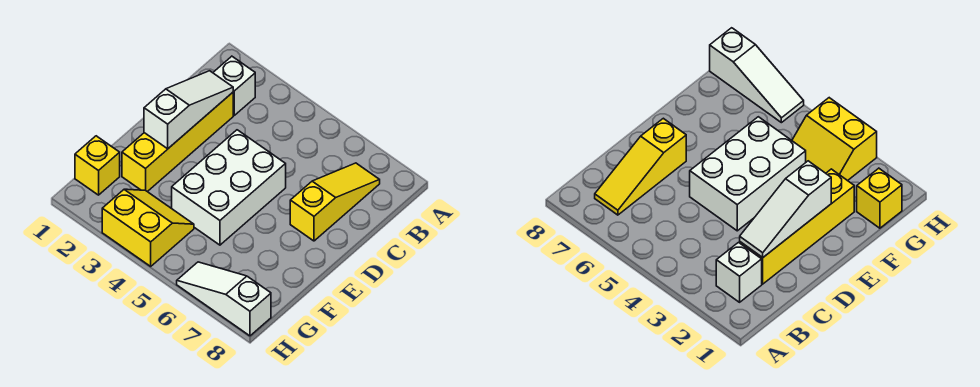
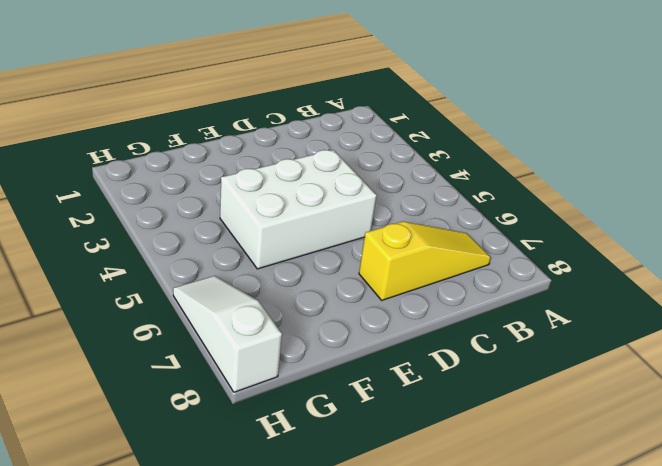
none -> white brick B2 level 1
none -> yellow brick C2:F2 level 1

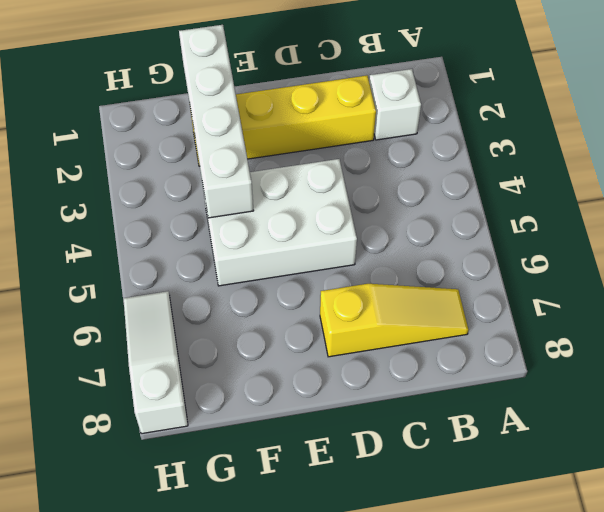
white brick F1:F4 level 2 -> none
none -> yellow brick G1 level 1
none -> yellow slope G3:H4 level 1 top H

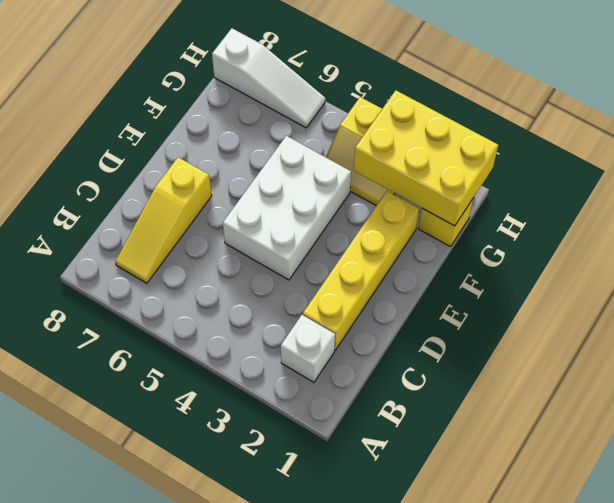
yellow brick G1:H3 level 2 -> none
none -> white slope C2:E2 level 2 top E

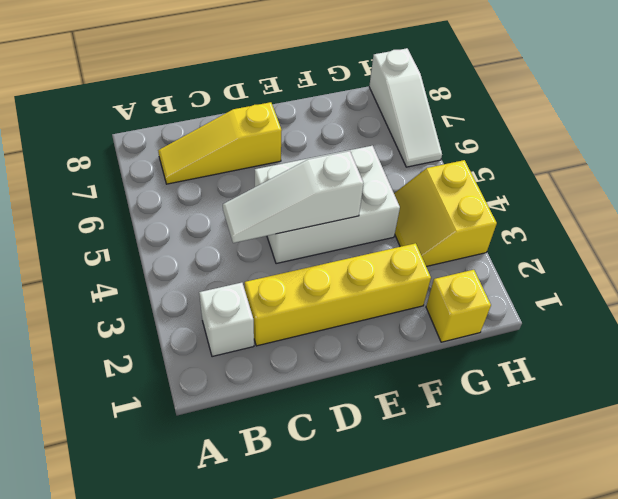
white slope C4:E4 level 2 top E -> white slope C2:E2 level 2 top E

